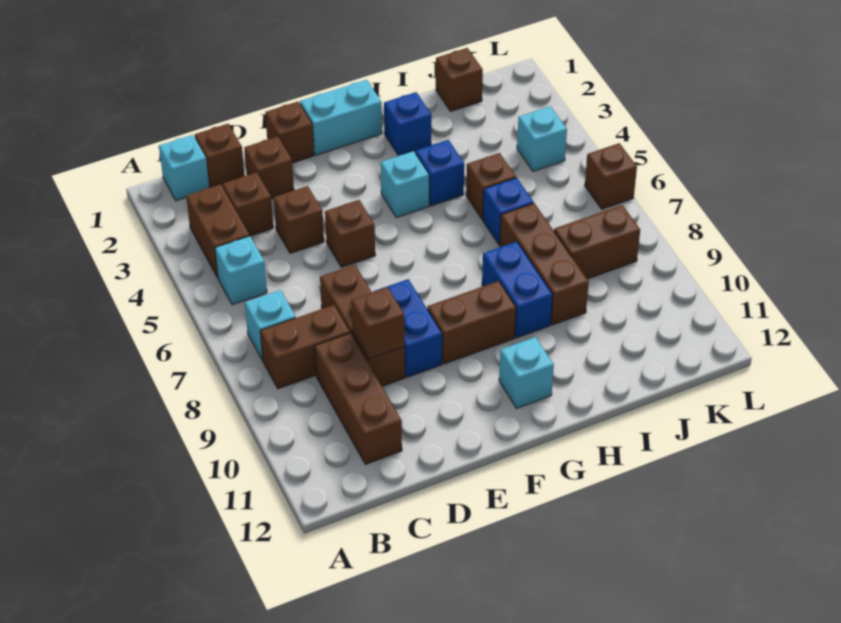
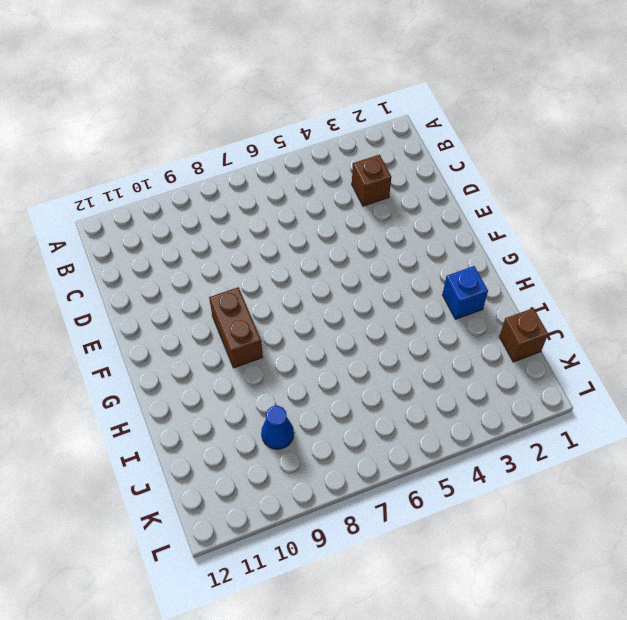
blue cone J9 level 1 -> none
none -> cyan brick B1 level 1
none -> brown brick B3:B4 level 1
none -> cyan brick B5 level 1

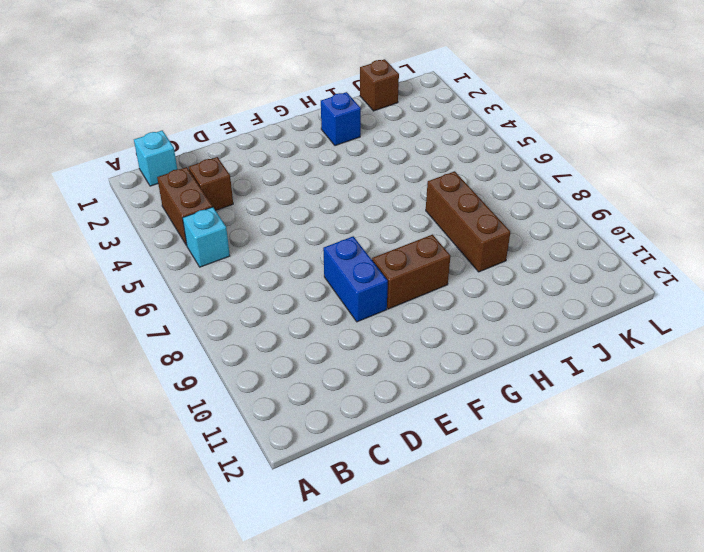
none -> cyan brick B7 level 1
none -> brown brick B8:C8 level 1
none -> brown brick C1 level 1

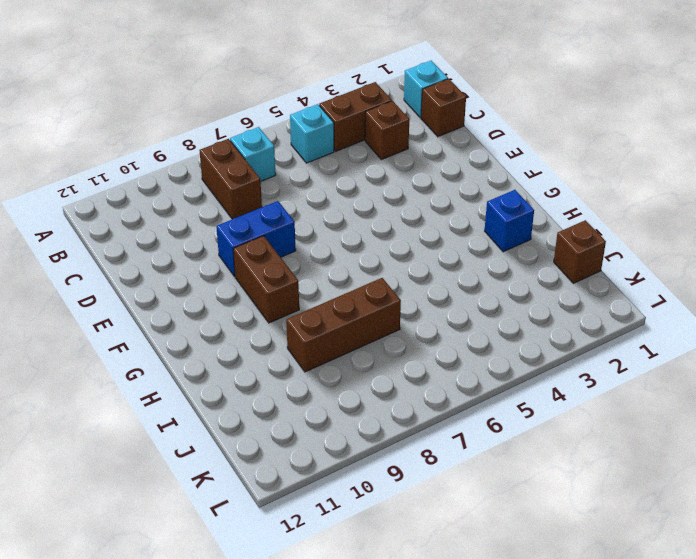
none -> brown brick C9:C11 level 1
none -> brown brick D2 level 1
none -> brown brick D4 level 1

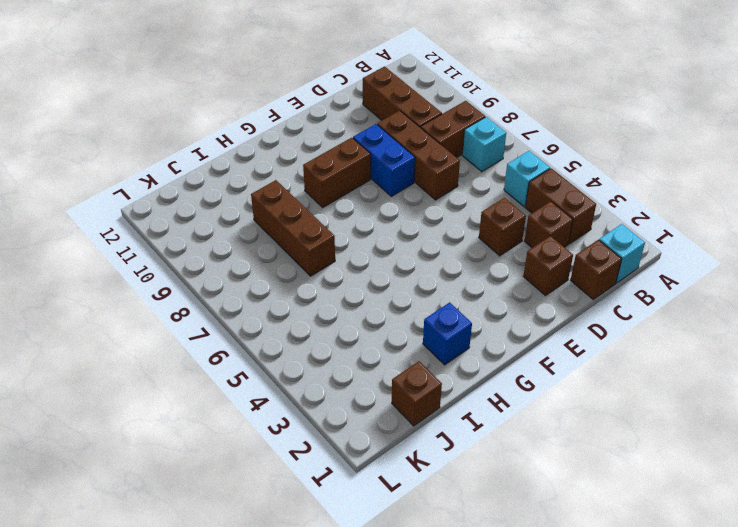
none -> brown brick E1 level 1
none -> brown brick E5 level 1
none -> cyan brick F1:G1 level 1

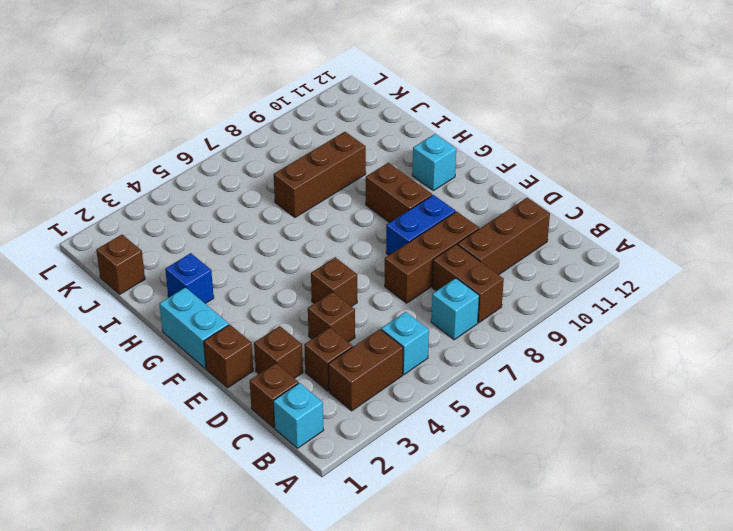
none -> cyan brick G4 level 1
none -> blue brick H4 level 1
none -> blue brick H8:H9 level 1

